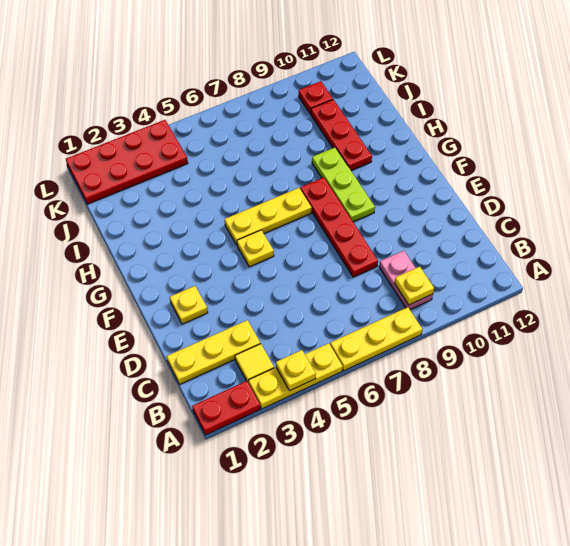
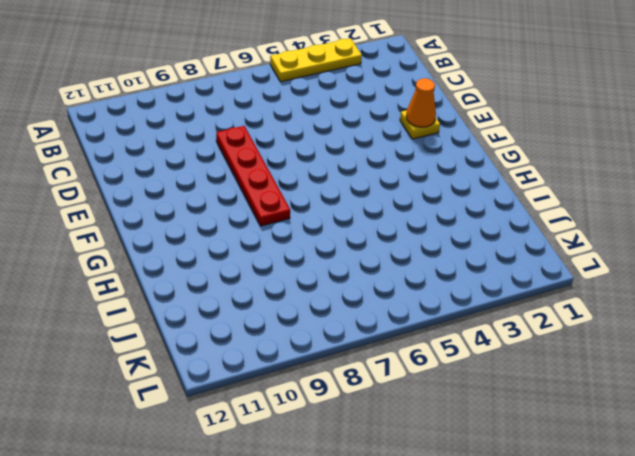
orange cone E2 level 2 -> none
none -> red plate A1:A2 level 1
none -> yellow plate A6:A8 level 1
none -> yellow tile B3 level 1

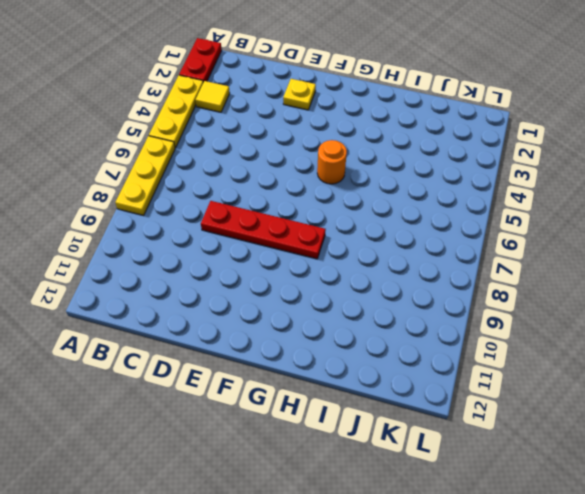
orange round brick G5 level 1 -> yellow plate G5:G7 level 1
none -> pink plate B9:C9 level 1
none -> yellow plate C1:C3 level 1
none -> yellow plate F5 level 1

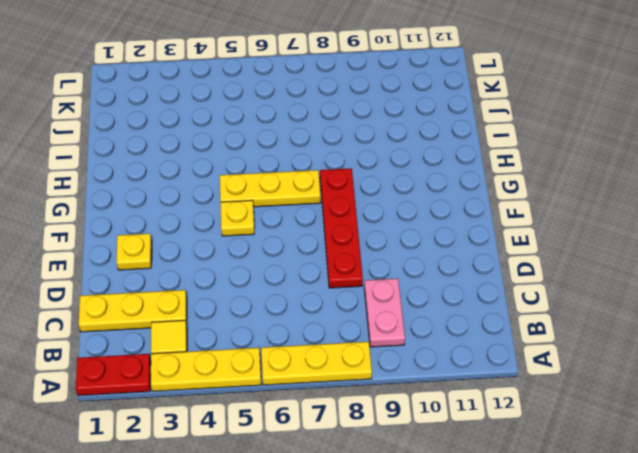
none -> lime plate F9:H9 level 1
none -> red plate H10:J10 level 1
none -> red plate K1:L4 level 1

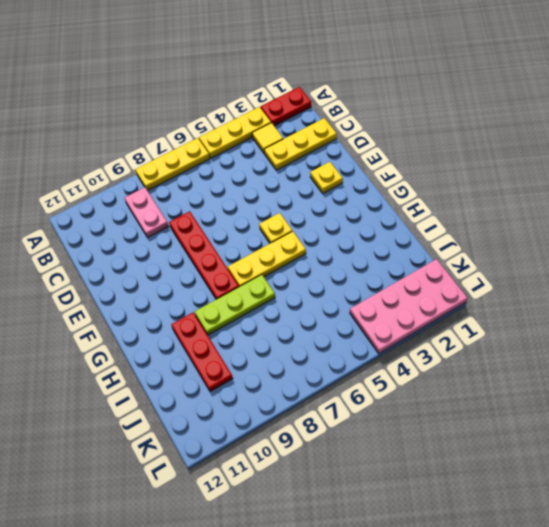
lime plate H7:H9 level 1 -> lime plate F9:H9 level 1
pink plate K1:L4 level 1 -> red plate K1:L4 level 1
none -> red plate K10 level 1
none -> yellow plate A4 level 2
none -> yellow plate B9 level 2

